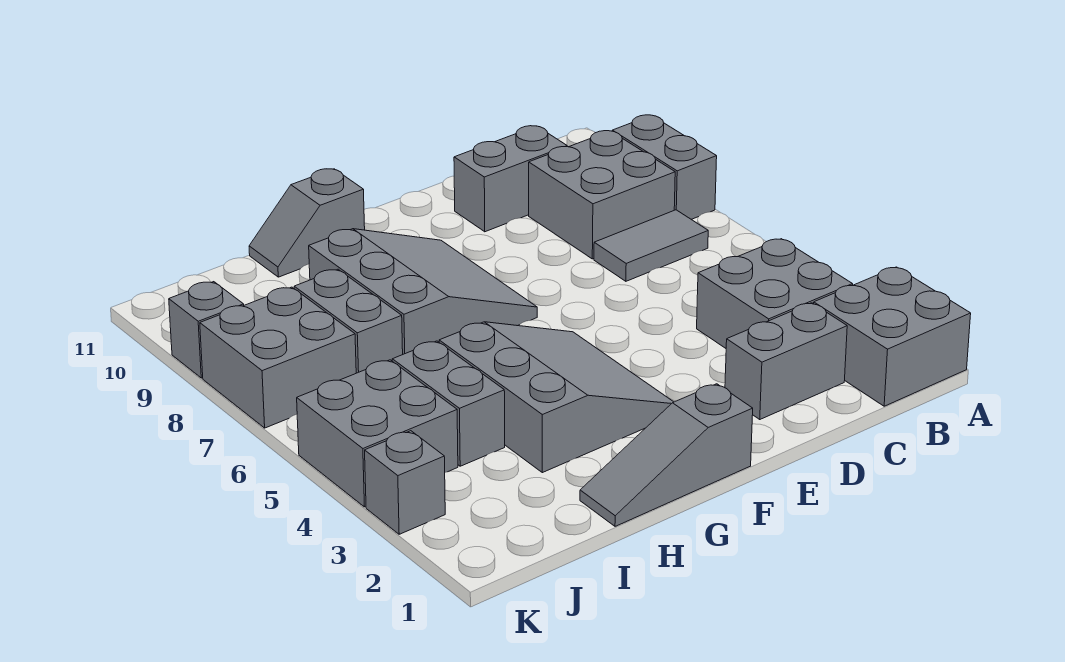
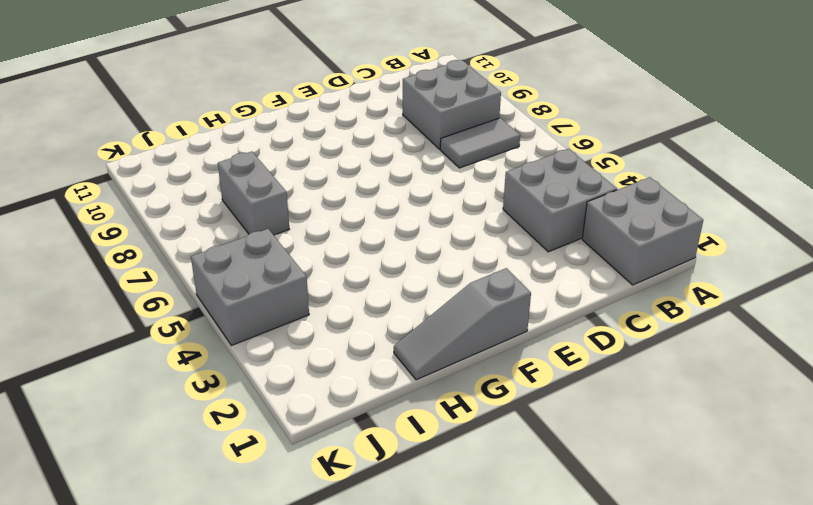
none -> grey brick A8:A9 level 1
none -> grey brick C2:D2 level 1
none -> grey brick C10:D10 level 1

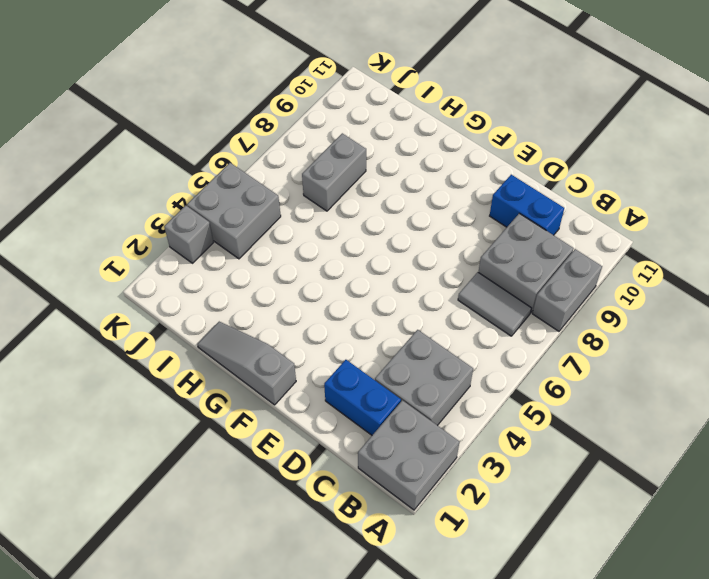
blue brick C2:D2 level 1 -> grey brick C2:D2 level 1
blue brick C10:D10 level 1 -> grey brick C10:D10 level 1
none -> grey slope F3:H5 level 1 top H
none -> grey slope F7:H9 level 1 top H
none -> grey slope G11:H11 level 1 top G

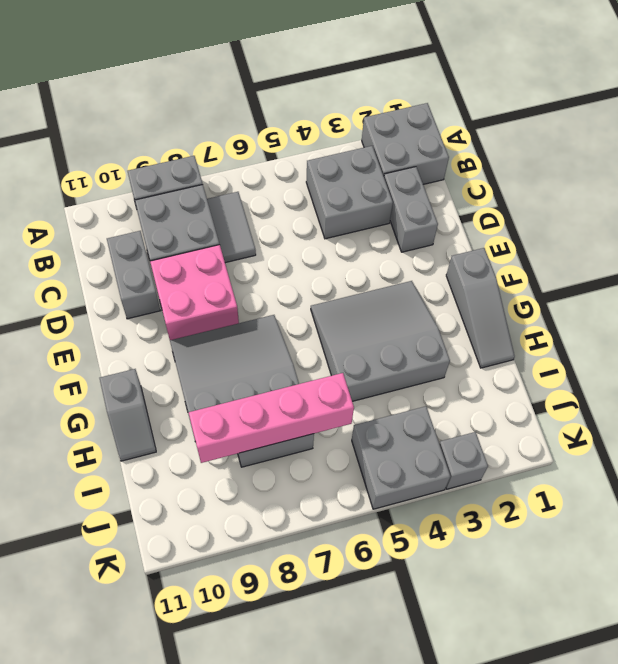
pink brick D8:E9 level 1 -> none
pink brick I6:I9 level 2 -> none
none -> grey brick I4:I5 level 1
none -> grey brick J7:K8 level 1
none -> grey brick K9 level 1

